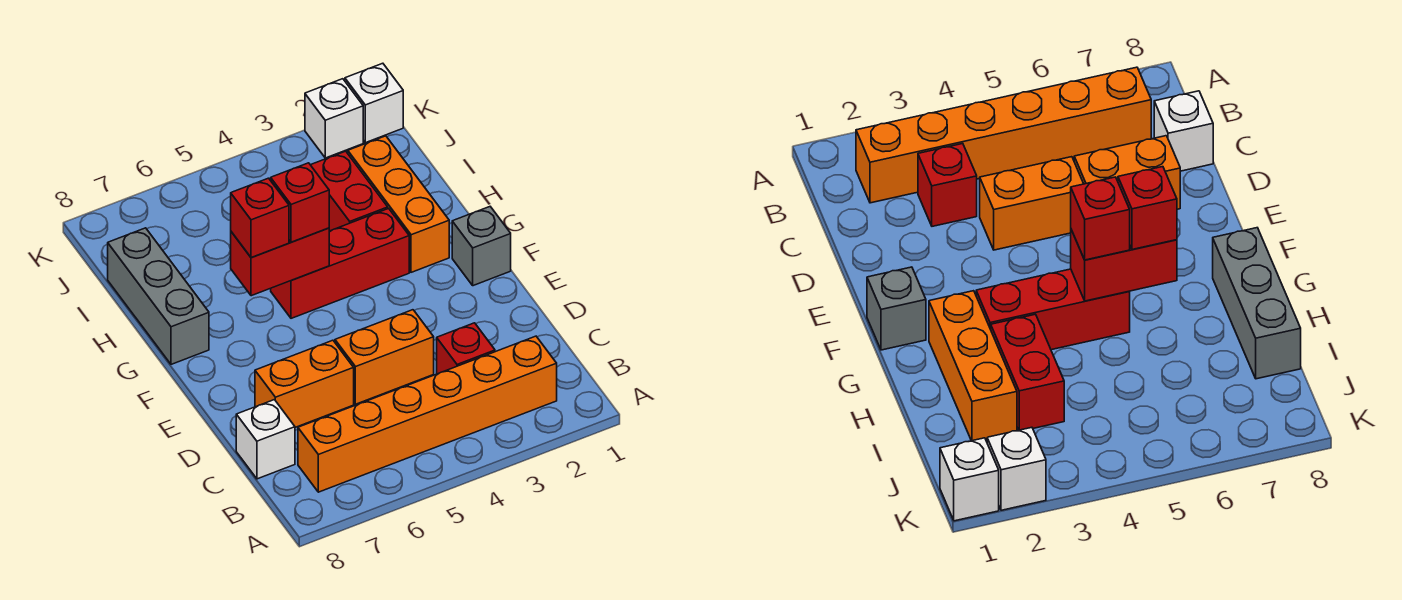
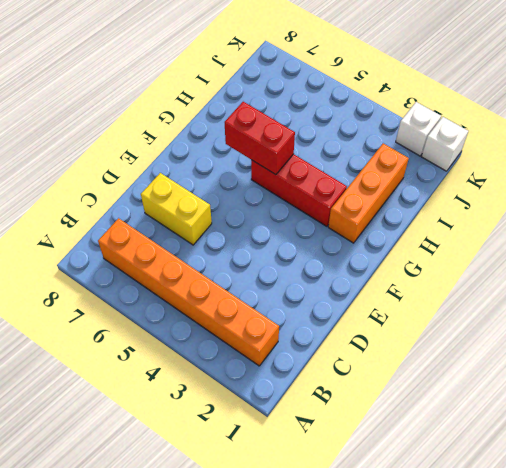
yellow brick D6:D7 level 1 -> orange brick D6:D7 level 1
none -> red brick C3 level 1
none -> white brick C8 level 1
none -> orange brick D4:D5 level 1

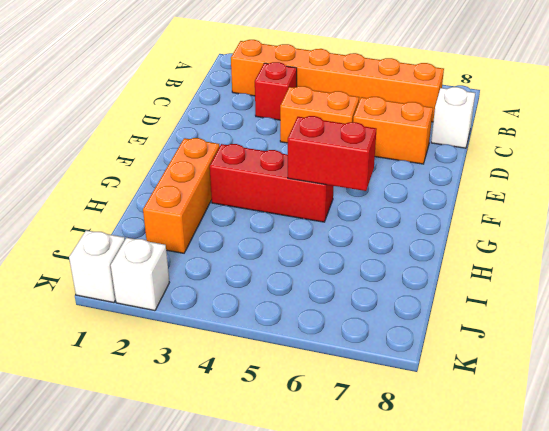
none -> grey brick F1 level 1
none -> grey brick G8:I8 level 1
none -> red brick H3:I3 level 1

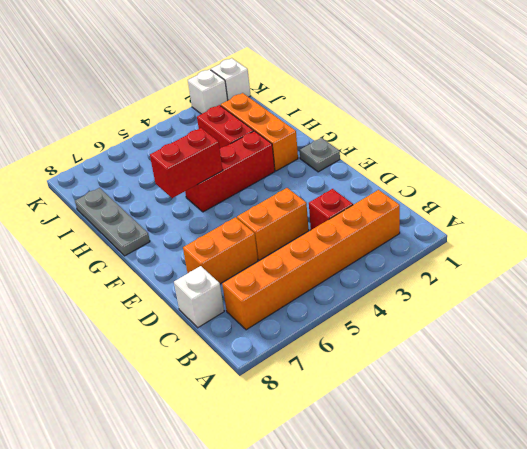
grey plate F1 level 1 -> grey brick F1 level 1
grey plate G8:I8 level 1 -> grey brick G8:I8 level 1
none -> red brick G5 level 3
none -> red brick G6 level 3

